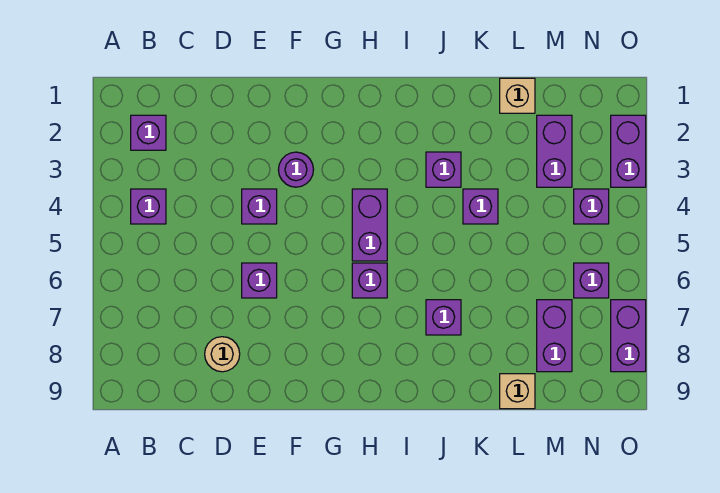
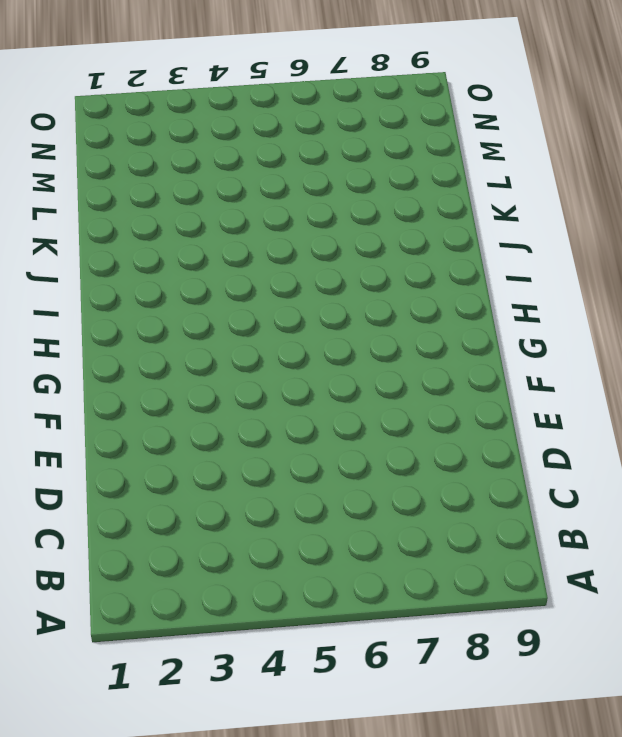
none -> purple brick B2 level 1
none -> purple brick B4 level 1
none -> tan round brick D8 level 1

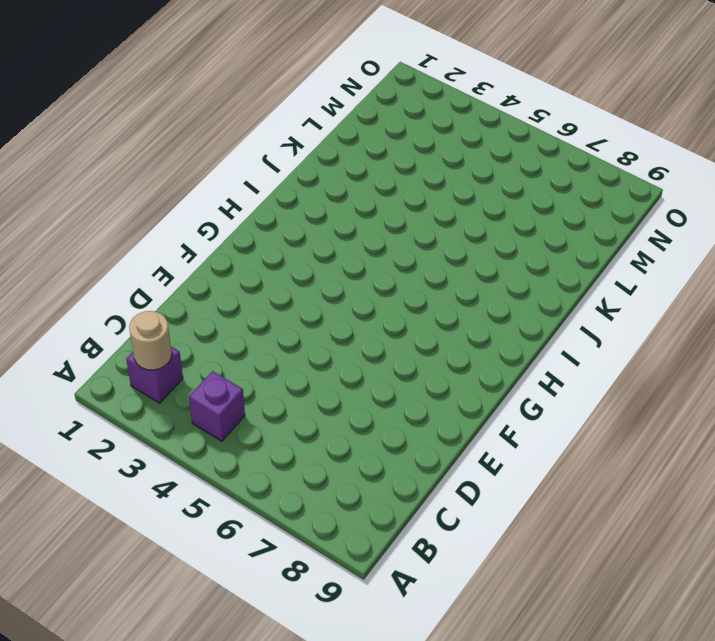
tan round brick B2 level 2 -> tan round brick D8 level 1
none -> purple brick E4 level 1
none -> purple brick E6 level 1
none -> purple round brick F3 level 1

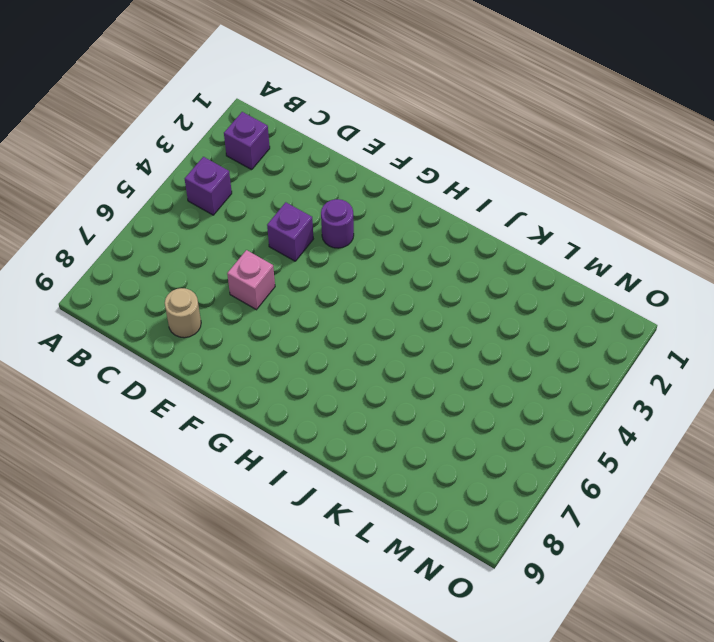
pink brick E6 level 1 -> purple brick E6 level 1
none -> purple brick H4:H5 level 1
none -> purple brick H6 level 1
none -> purple brick J3 level 1

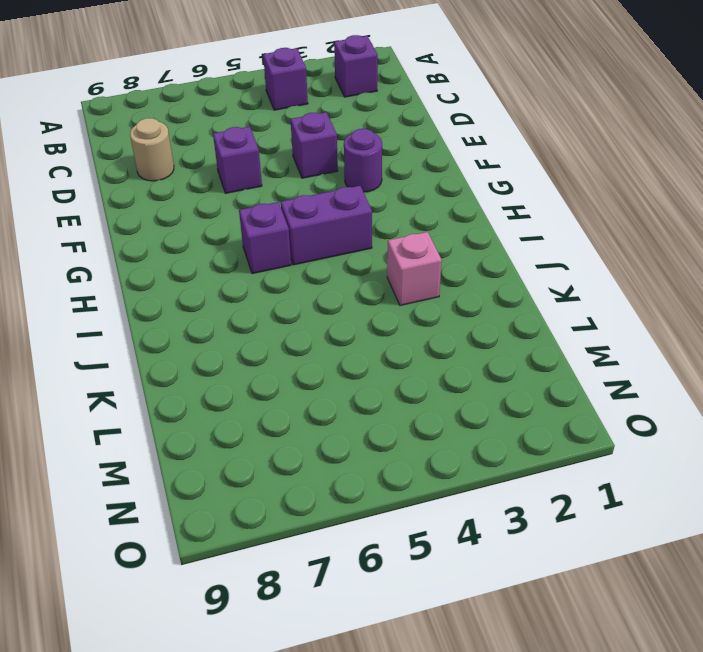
pink brick J3 level 1 -> purple brick J3 level 1
none -> purple brick J7 level 1
none -> purple brick K4 level 1
none -> tan brick L1 level 1

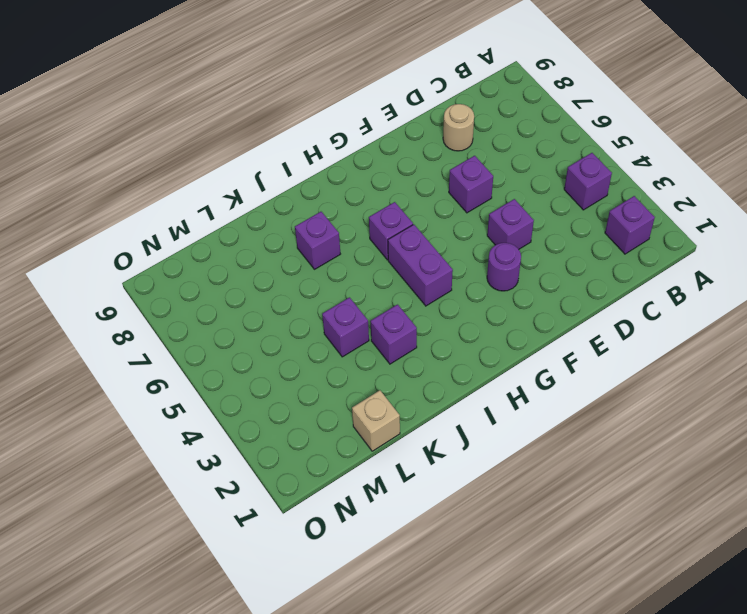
none -> tan brick L9 level 1
none -> purple brick M2:M3 level 1
none -> purple brick M7:M8 level 1

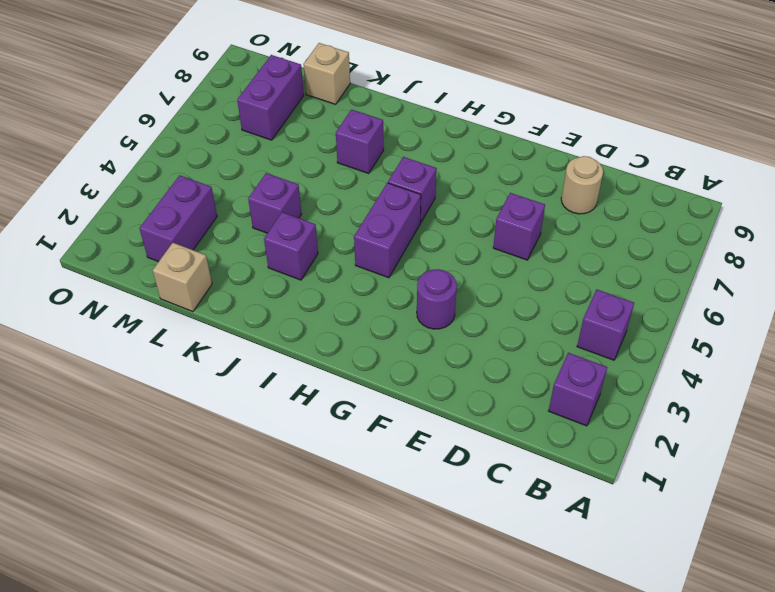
none -> purple brick E4 level 1
none -> purple brick N4 level 1
none -> purple brick N6 level 1

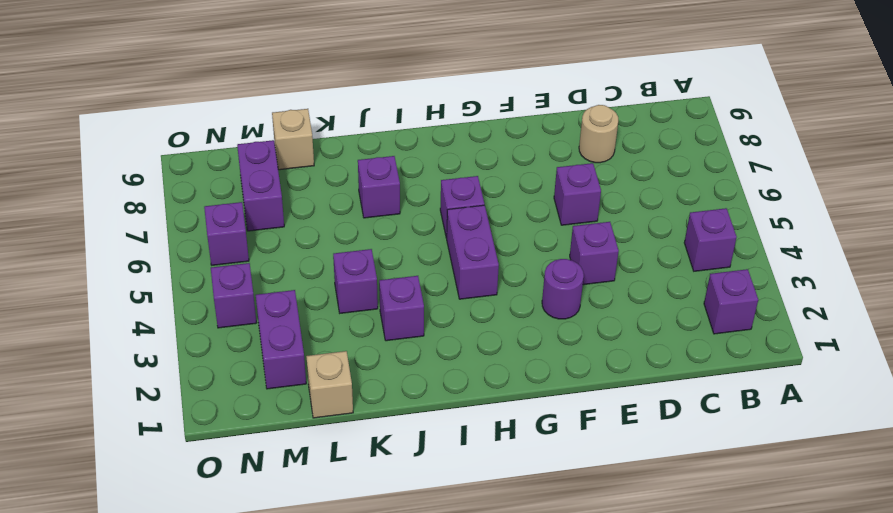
none -> purple brick O2:O3 level 1
none -> purple brick O7:O8 level 1

